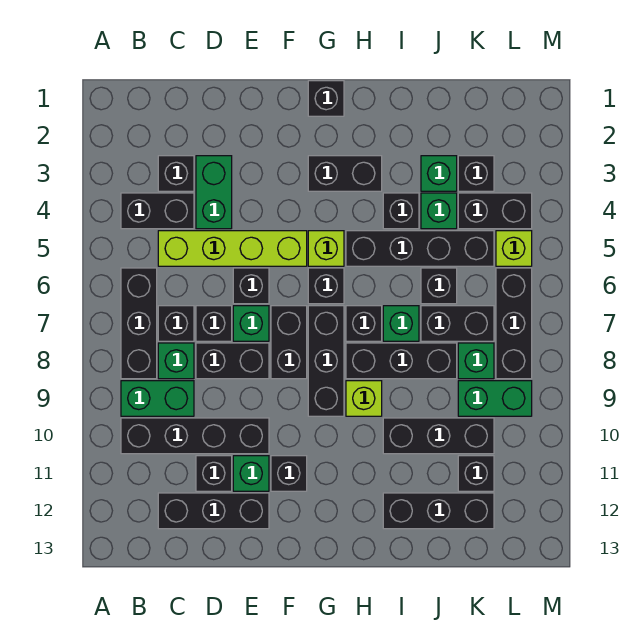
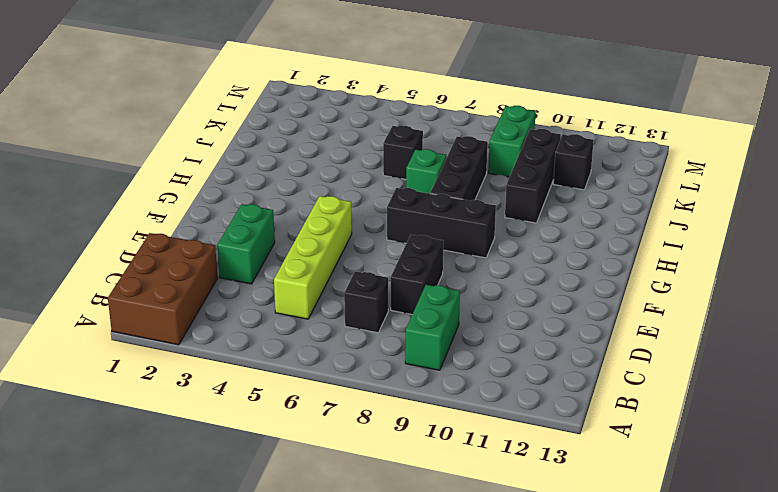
brown brick A1:C2 level 1 -> none
green brick D3:E3 level 1 -> green brick D3:D4 level 1
none -> black brick B4:C4 level 1
none -> black brick B6:B8 level 1
none -> black brick B10:E10 level 1
none -> black brick C3 level 1

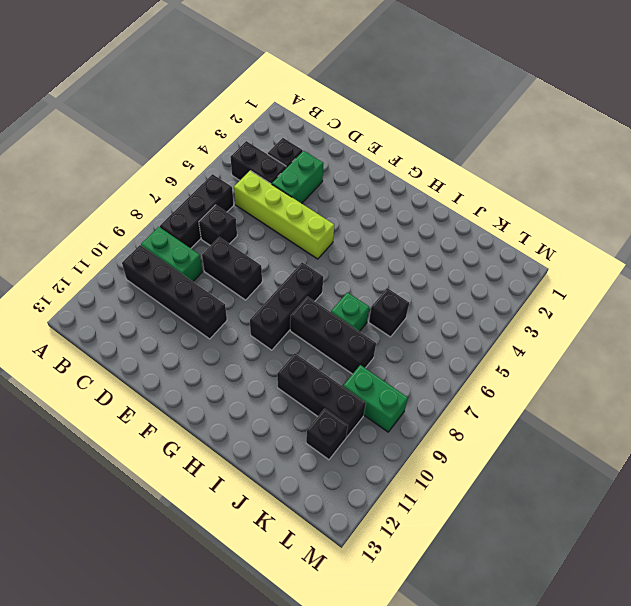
none -> green brick C8 level 1
none -> black brick C12:E12 level 1
none -> black brick D7 level 1
none -> black brick D11 level 1

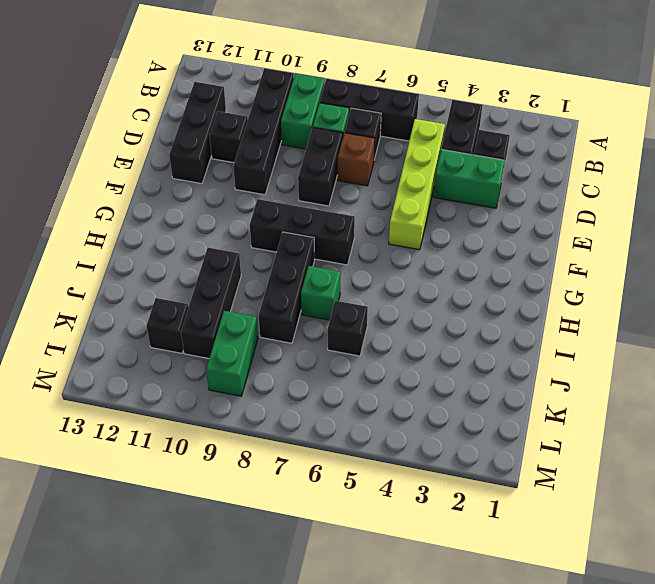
brown brick D7 level 1 -> black brick D7 level 1
none -> black brick E6 level 1
none -> green brick E7 level 1
none -> green brick E11 level 1
none -> black brick F7:F8 level 1

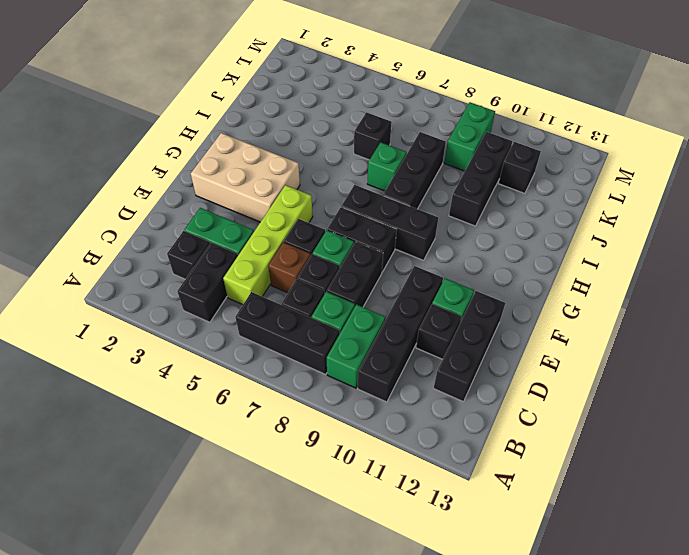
brown brick D6 level 1 -> none
tan brick F2:G4 level 1 -> black brick G3:H3 level 1
none -> black brick F11 level 1
none -> black brick G1 level 1
none -> lime brick G5 level 1
none -> black brick G6 level 1

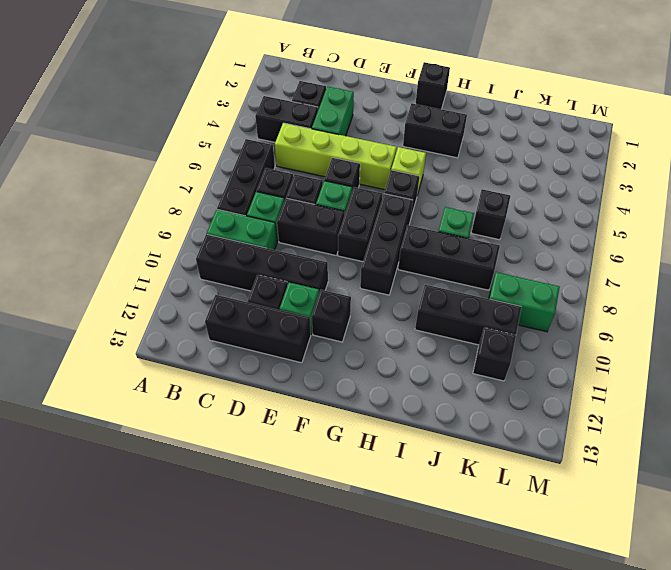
none -> black brick H5:K5 level 1
none -> black brick H7 level 1
none -> lime brick H9 level 1
none -> black brick I4 level 1

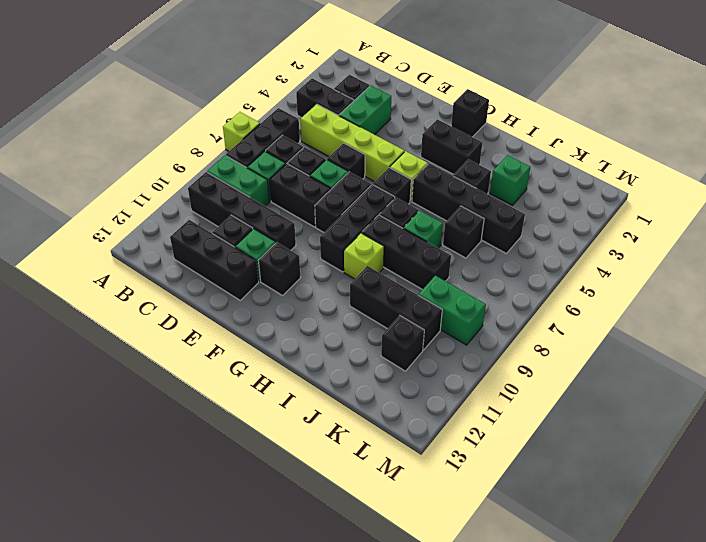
lime brick A7 level 1 -> lime brick L5 level 1
none -> black brick I12:K12 level 1
none -> green brick J4 level 1
none -> black brick J7:K7 level 1
none -> black brick K3 level 1

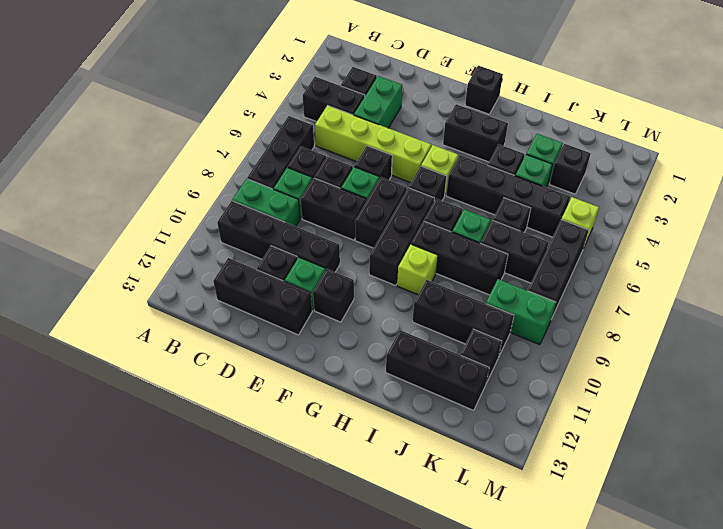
none -> black brick K4:L4 level 1
none -> green brick K8 level 1

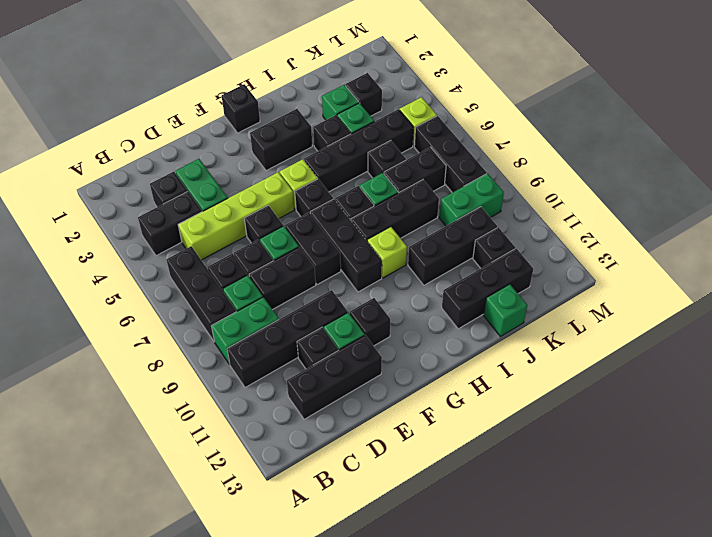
green brick J13 level 1 -> green brick K8 level 1
none -> black brick K4:L4 level 1

